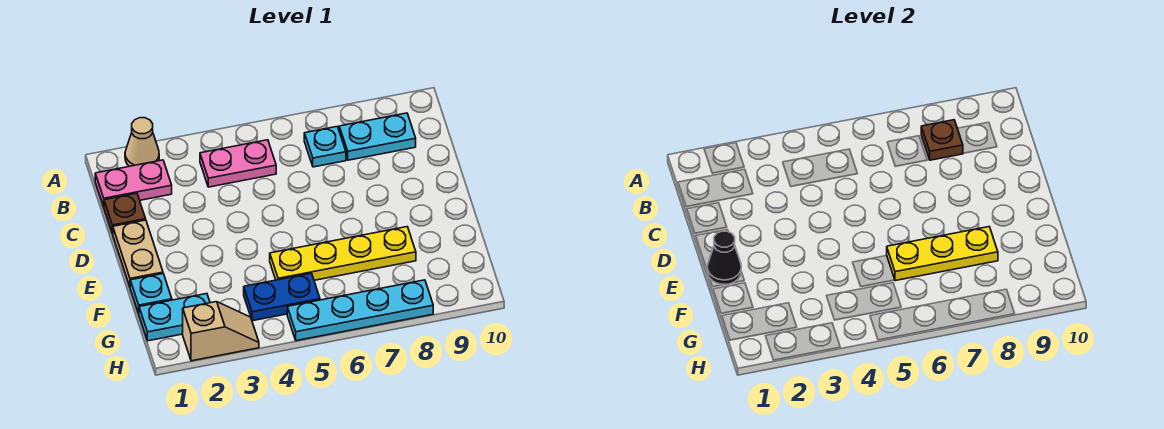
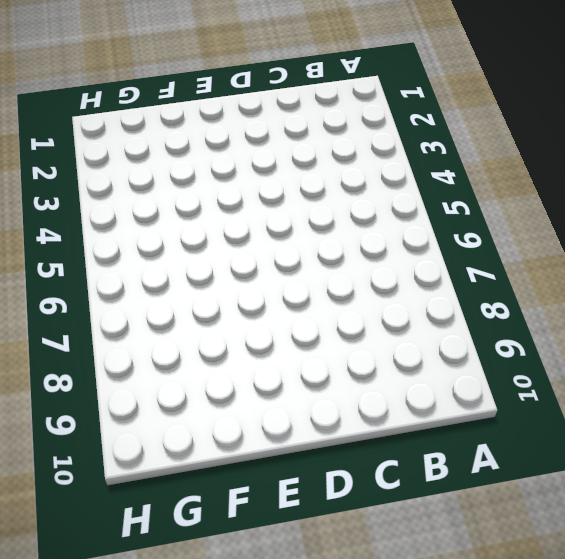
none -> tan cone A2 level 1
none -> pink plate B1:B2 level 1
none -> pink plate B4:B5 level 1

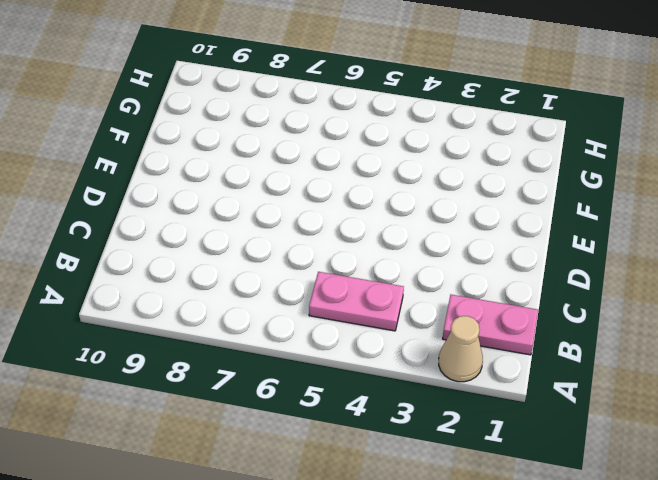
none -> cyan plate B7 level 1
none -> cyan plate B8:B9 level 1
none -> brown plate C1 level 1

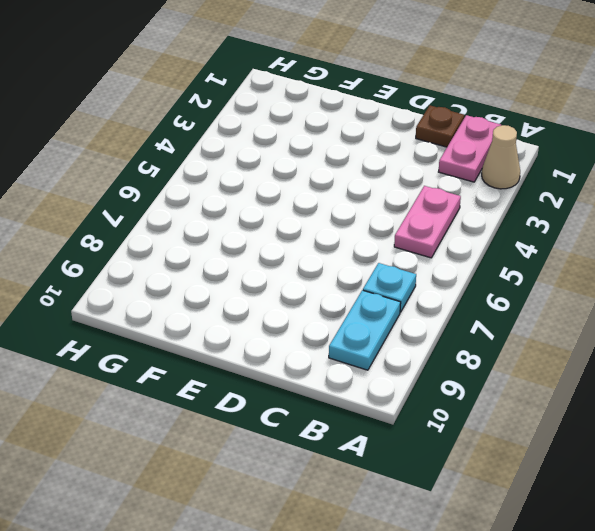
none -> tan plate D1:E1 level 1
none -> cyan plate F1 level 1
none -> yellow plate F5:F8 level 1

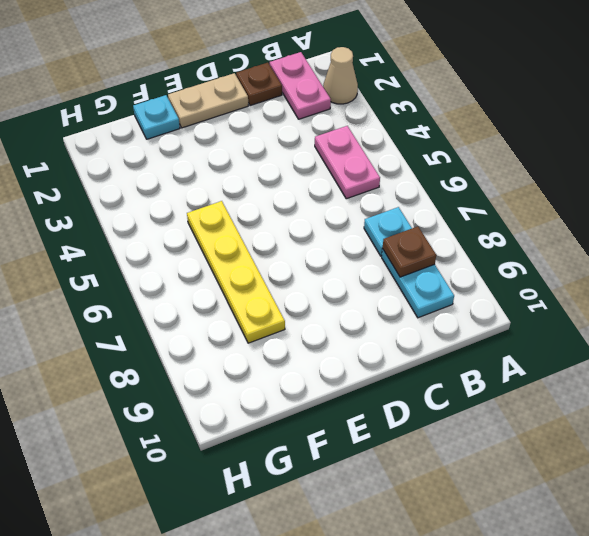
none -> cyan plate G1:G2 level 1
none -> blue plate G4:G5 level 1
none -> tan slope H2:H3 level 1 top 2

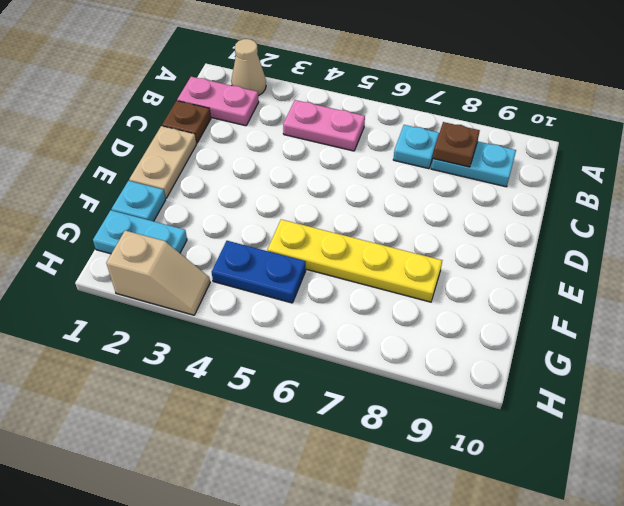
none -> cyan plate H5:H8 level 1
none -> black cone E1 level 2
none -> yellow plate F6:F8 level 2

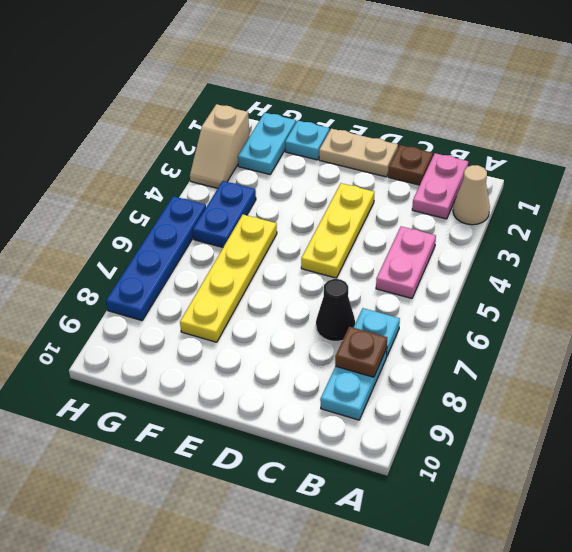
black cone C7 level 1 -> black cone E1 level 2
yellow plate D3:D5 level 1 -> yellow plate F6:F8 level 2
blue plate H5:H8 level 1 -> cyan plate H5:H8 level 1

